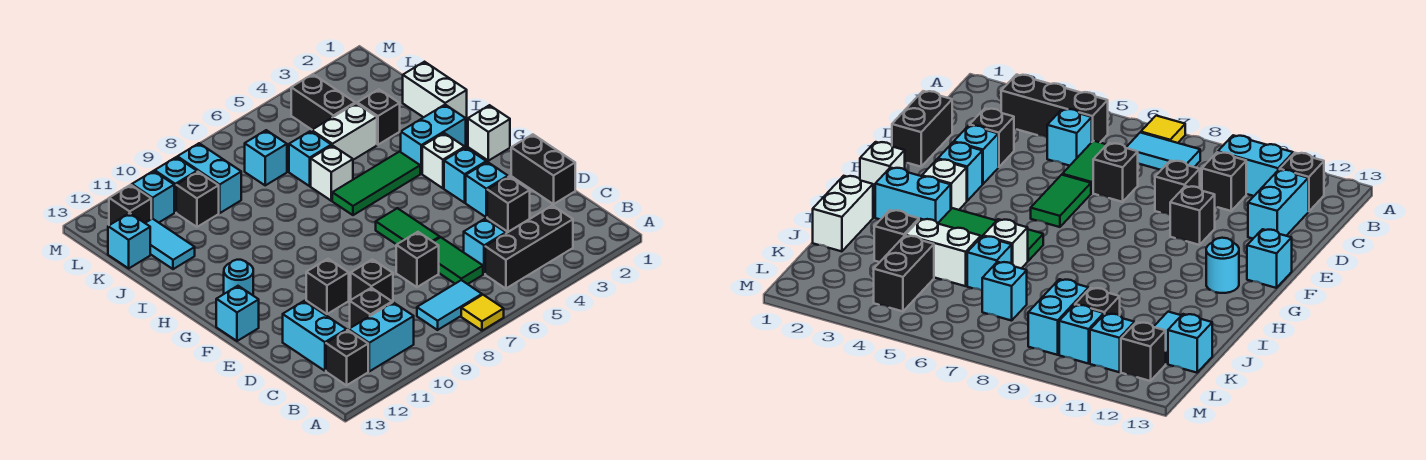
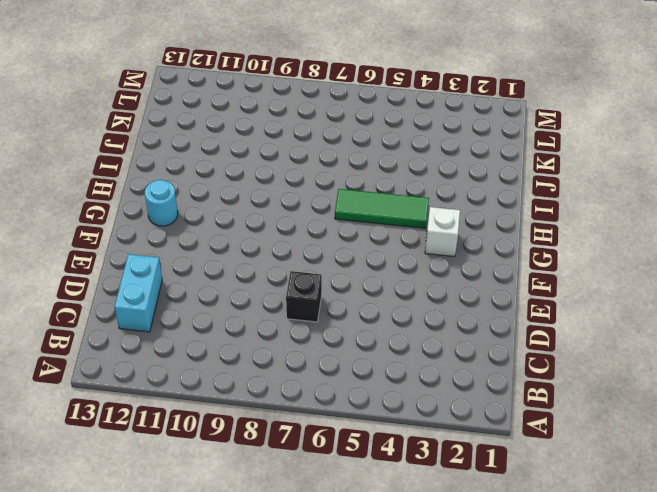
none -> yellow tile A7 level 1
none -> black brick B3:B5 level 1
none -> cyan tile B7:B8 level 1
none -> cyan brick B10:B11 level 1

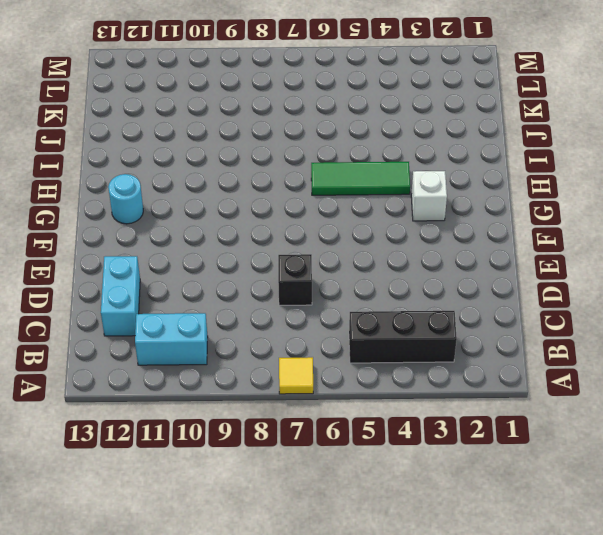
none -> cyan tile B7:B8 level 1
none -> black brick B12 level 1
none -> cyan brick C5 level 1
none -> green tile C6:D6 level 1

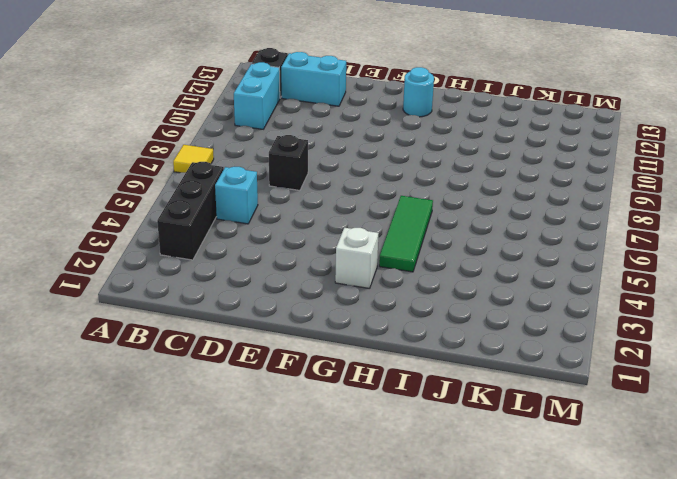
none -> cyan tile B7:B8 level 1
none -> green tile C6:D6 level 1
none -> black brick C10 level 1
none -> black brick D1:E1 level 1

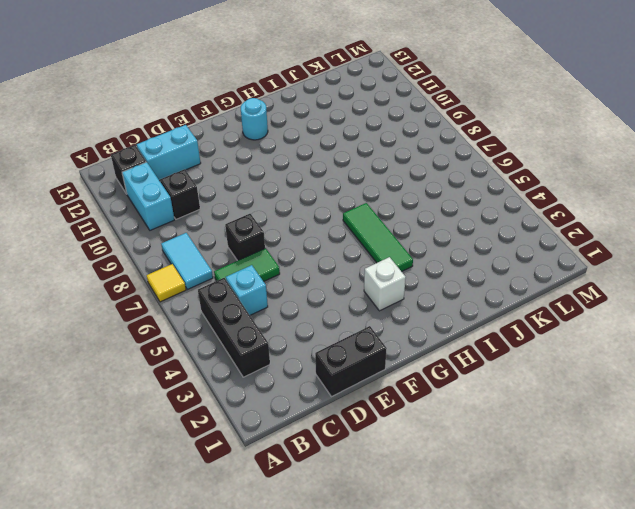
none -> black brick D3 level 1
none -> black brick D9 level 1
none -> cyan brick E3 level 1
none -> green tile E6:F6 level 1

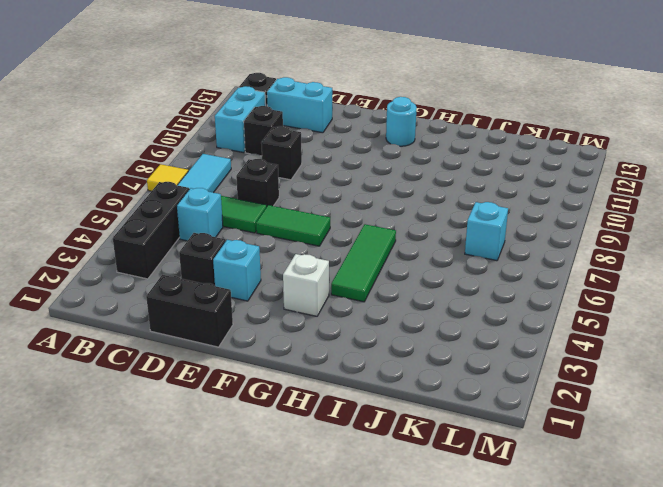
none -> black brick E10 level 1
none -> cyan brick F3 level 1
none -> cyan brick F13 level 1
none -> white brick G1 level 1

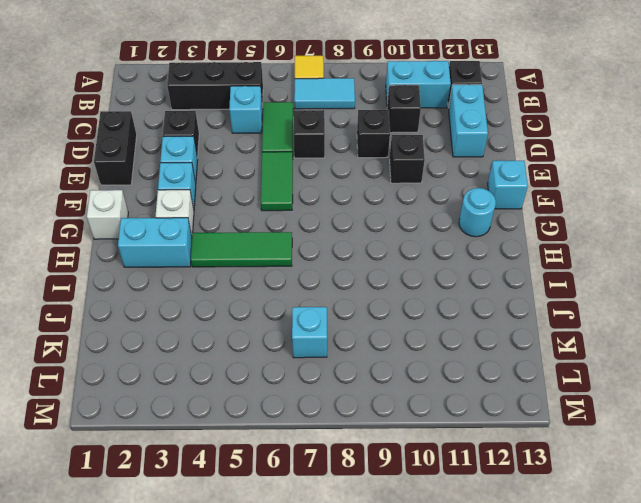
none -> white brick I1:J1 level 1
none -> white brick I6 level 1
none -> black brick J3 level 1
none -> white brick J4:J5 level 1

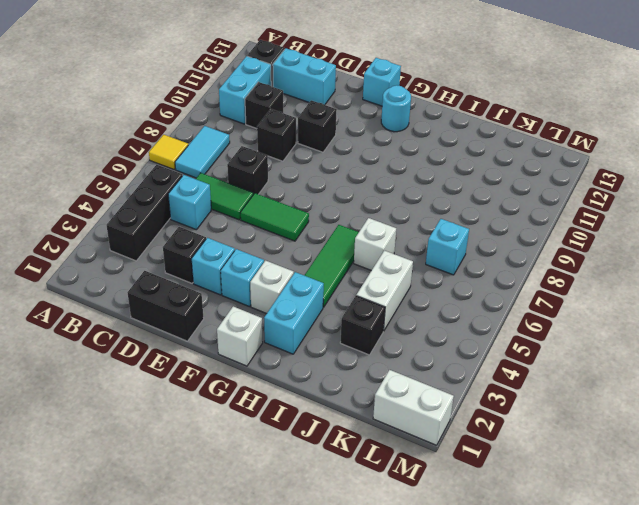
white brick L1:M1 level 1 -> white brick I1:J1 level 1
none -> cyan brick J6 level 1
none -> cyan tile J12:K12 level 1
none -> black brick K4:L4 level 1
none -> cyan brick K9:L9 level 1

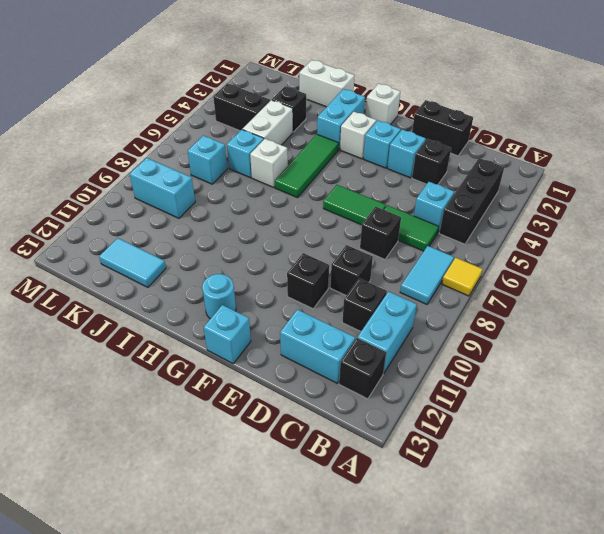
none -> black brick K10 level 1
none -> cyan brick K13 level 1
none -> cyan brick L10 level 1
none -> cyan brick L11 level 1

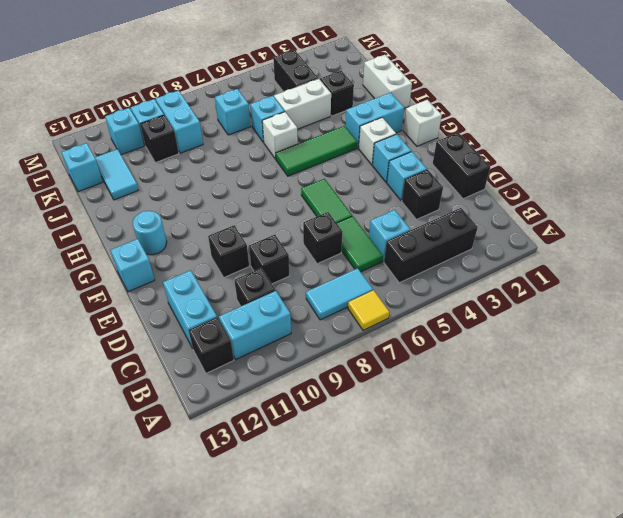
none -> black brick L12 level 1

